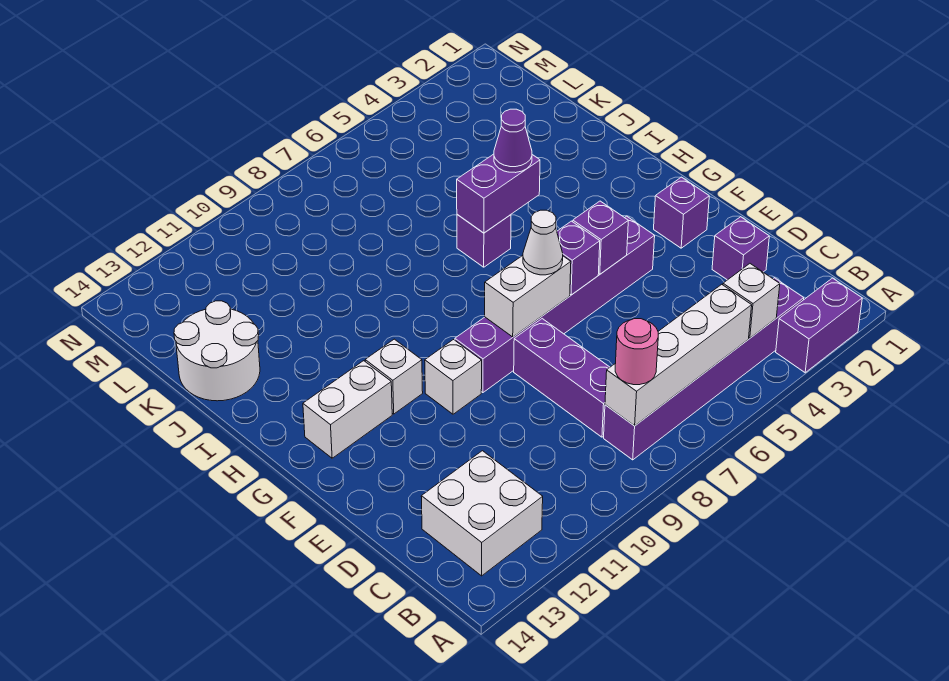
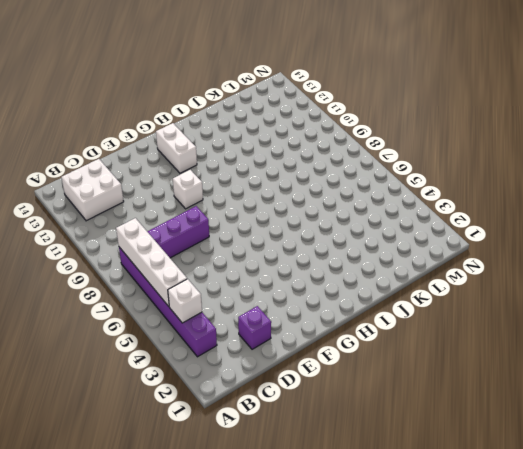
none -> purple brick A2:A3 level 1
none -> purple brick F2 level 1
none -> purple brick F4:F9 level 1

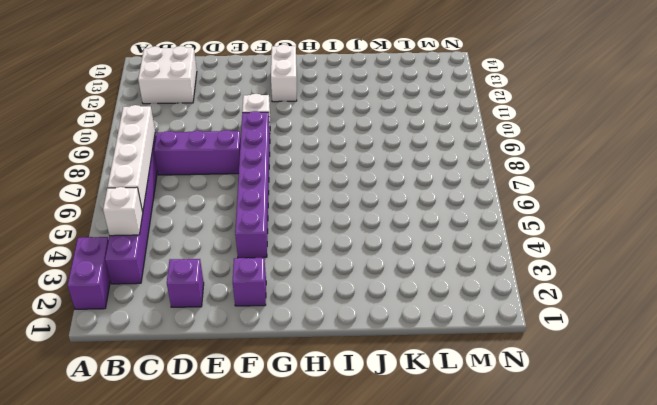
none -> white brick G11 level 1
none -> purple brick I6 level 1
none -> white round brick J13:K14 level 1

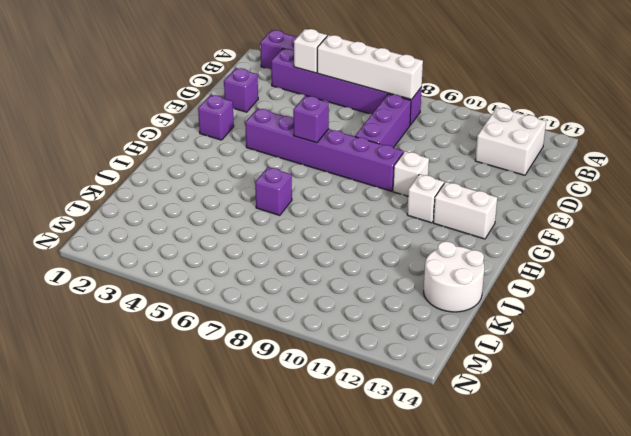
none -> purple brick F5 level 2
none -> white brick F7:F8 level 2
none -> purple brick I5:I6 level 2

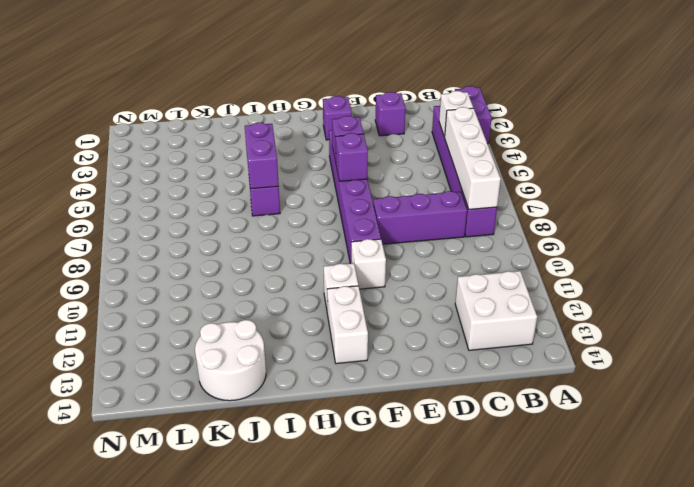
none -> white brick F7:F8 level 2
none -> pink round brick B8 level 3
none -> white cone F7 level 3

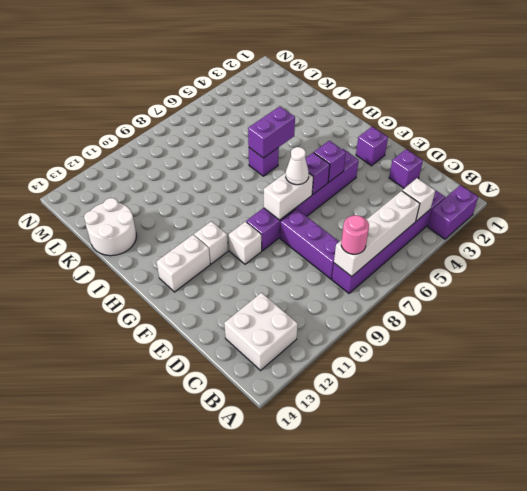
none -> purple cone I5 level 3

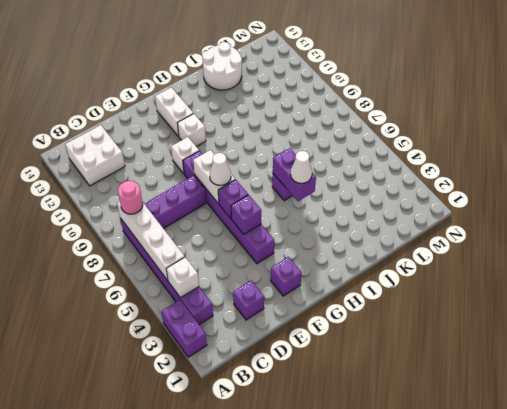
white cone I5 level 3 -> purple cone I5 level 3

